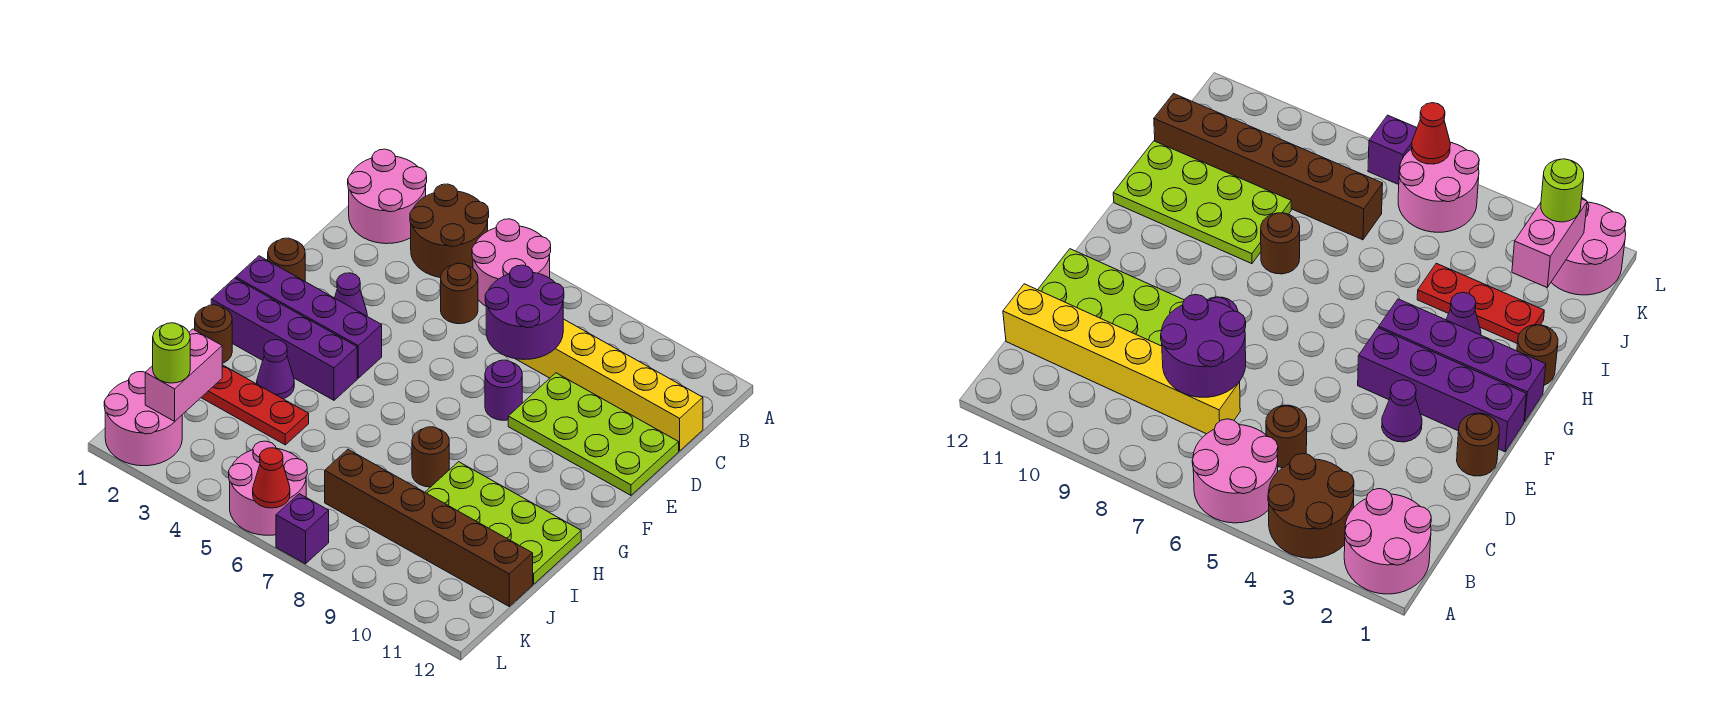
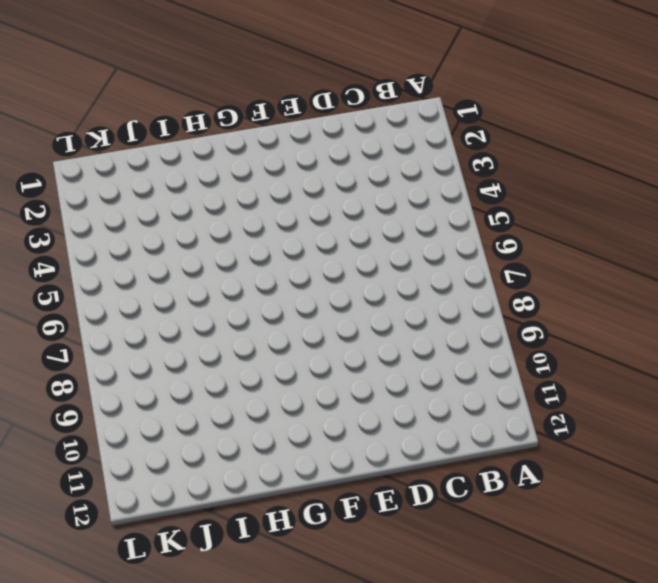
none -> pink round brick A1:B2 level 1
none -> brown round brick A3:B4 level 1
none -> pink round brick A5:B6 level 1

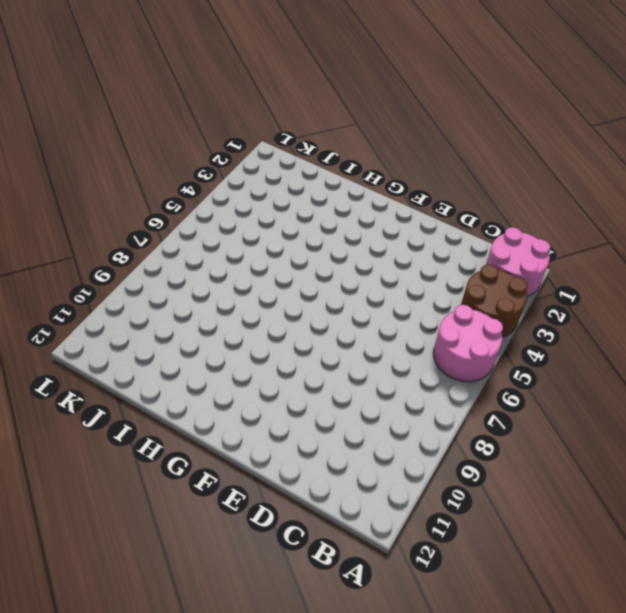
none -> brown round brick C5 level 1
none -> yellow brick C7:C12 level 1
none -> lime plate D9:E12 level 1

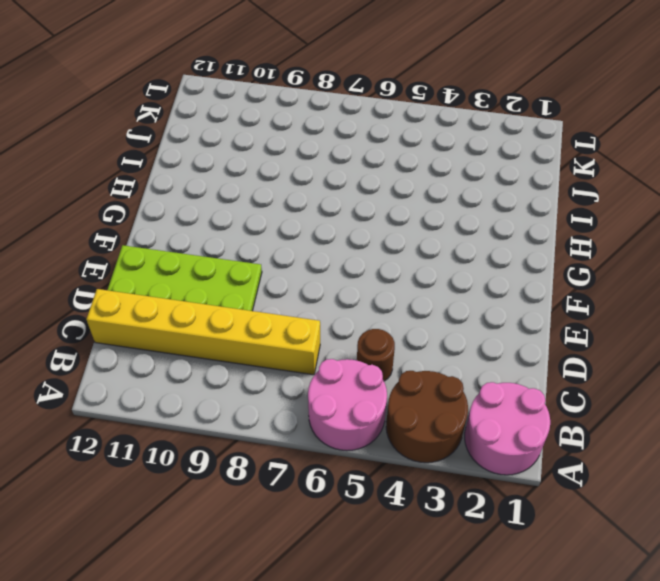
none -> brown round brick E1 level 1
none -> purple cone E3 level 1
none -> purple round brick E8 level 1

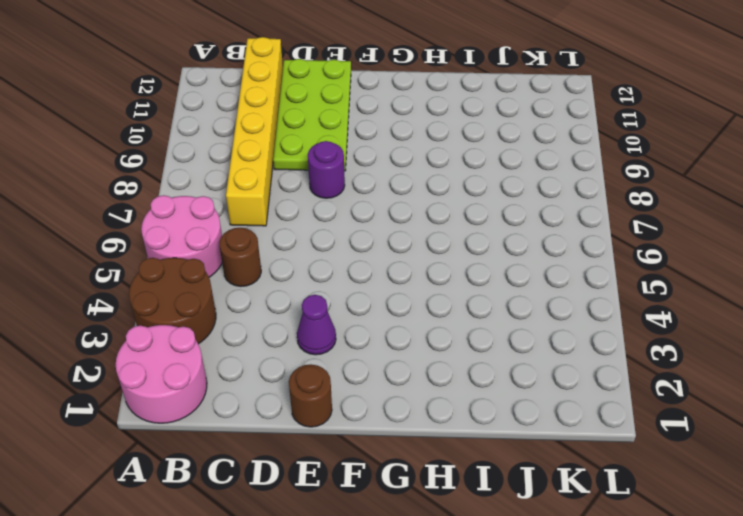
none -> purple brick F1:F4 level 1
none -> purple brick G1:G4 level 1
none -> brown round brick H1 level 1

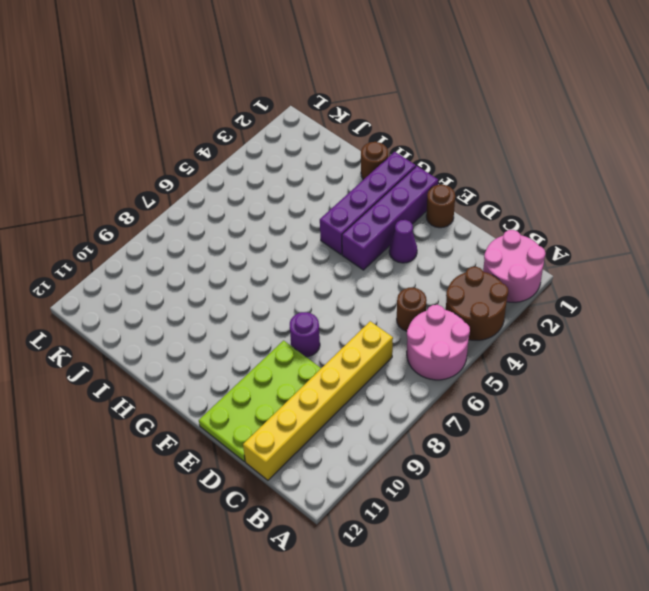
none -> purple cone H3 level 1
none -> brown round brick H8 level 1
none -> lime plate H9:I12 level 1

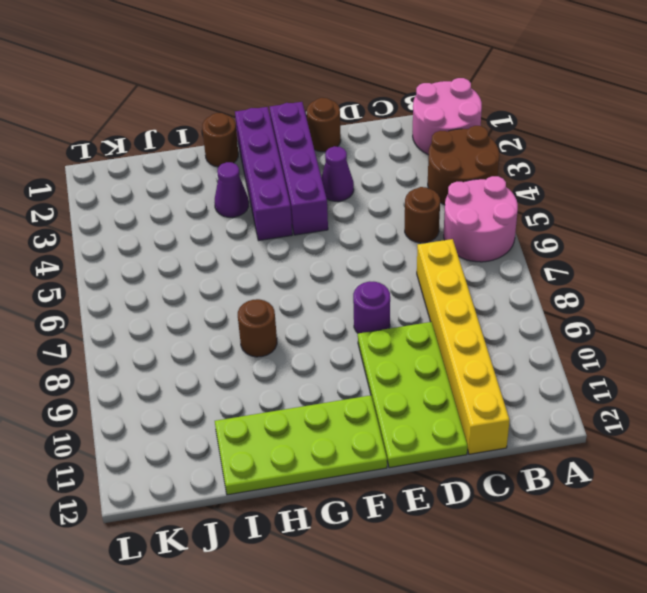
lime plate F11:I12 level 1 -> lime plate H9:I12 level 1
none -> red plate I2:I4 level 1
none -> brown brick J7:J12 level 1
none -> pink round brick K1:L2 level 1

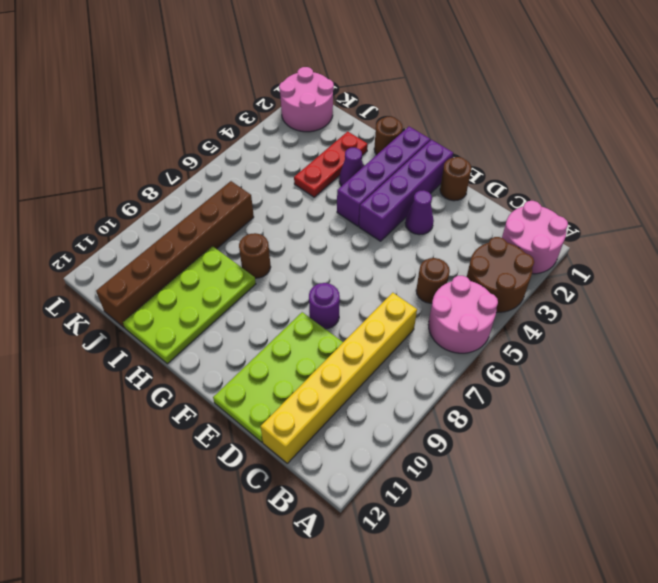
none -> pink round brick K5:L6 level 1
none -> purple brick L7 level 1
none -> purple round brick C7:D8 level 2

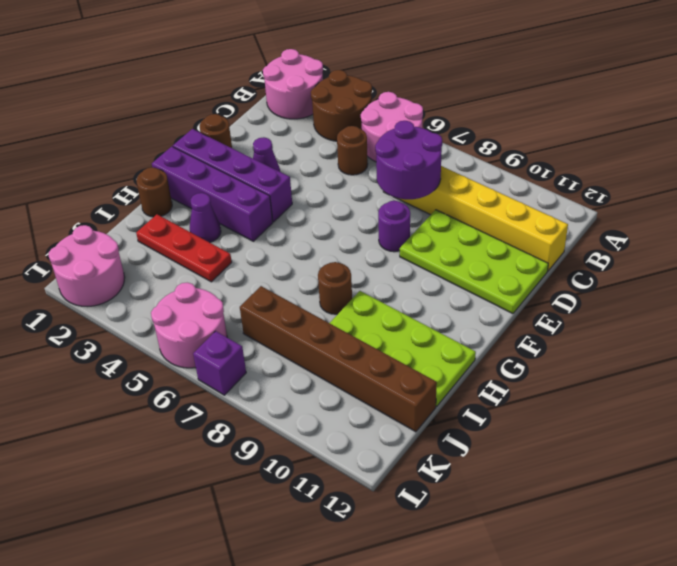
none -> pink brick J2:K2 level 2
none -> red cone L6 level 2
none -> lime round brick K2 level 3

